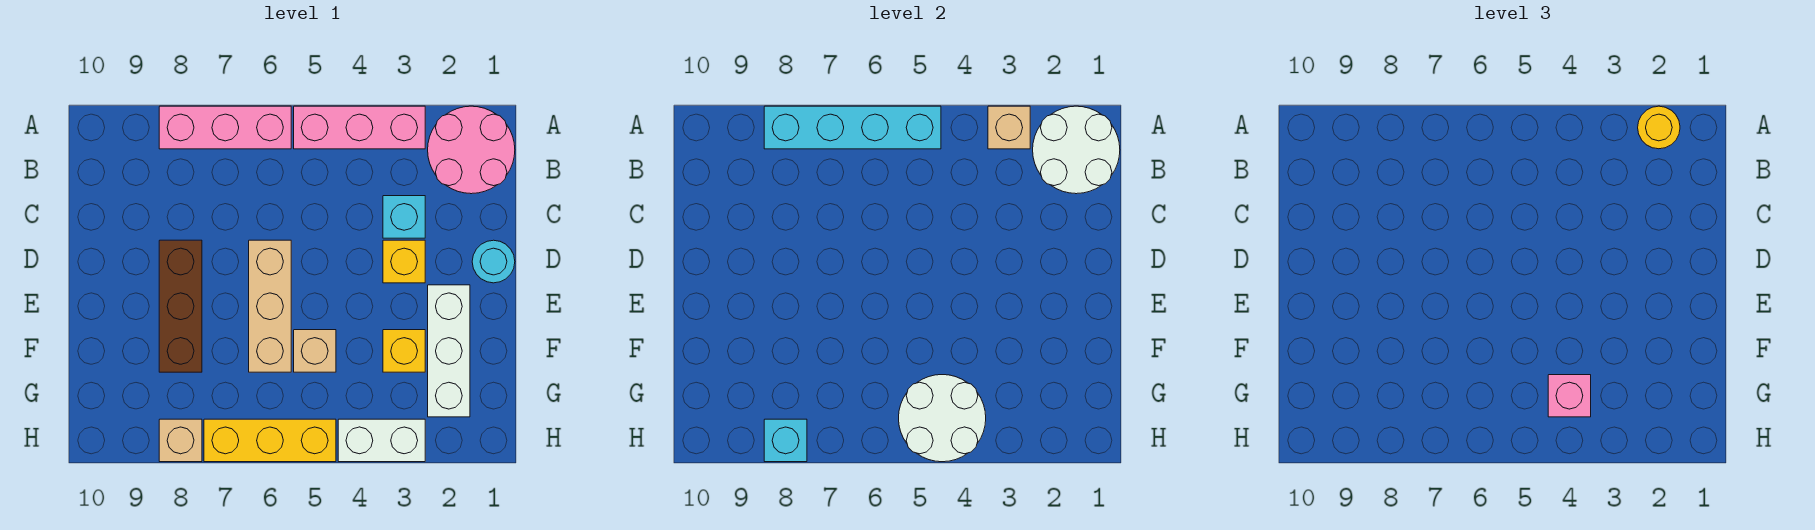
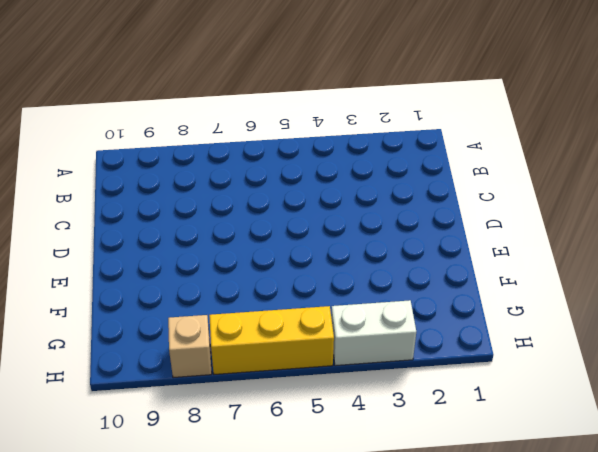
none -> pink round brick A1:B2 level 1
none -> pink brick A3:A5 level 1
none -> pink brick A6:A8 level 1

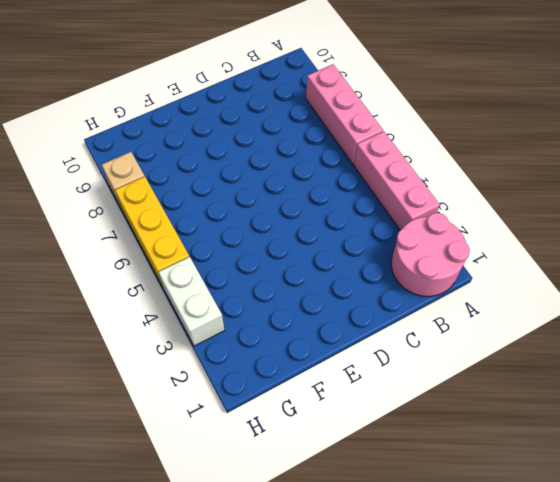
none -> cyan brick C3 level 1
none -> cyan round brick D1 level 1
none -> yellow brick D3 level 1

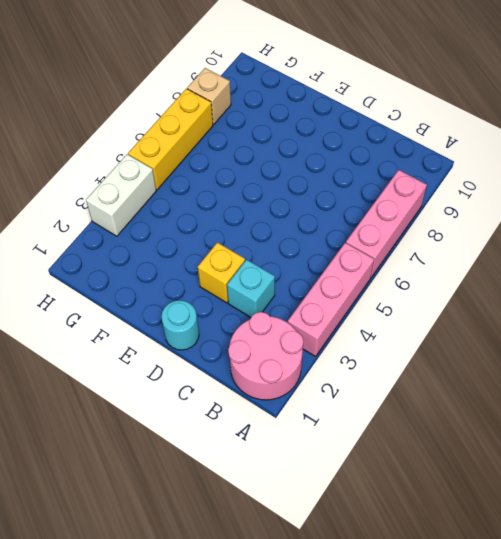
none -> tan brick D6:F6 level 1
none -> brown brick D8:F8 level 1
none -> white brick E2:G2 level 1

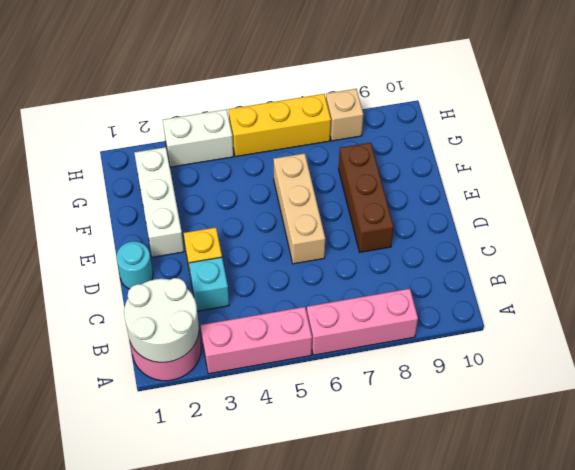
none -> yellow brick F3 level 1
none -> tan brick F5 level 1
none -> tan brick A3 level 2

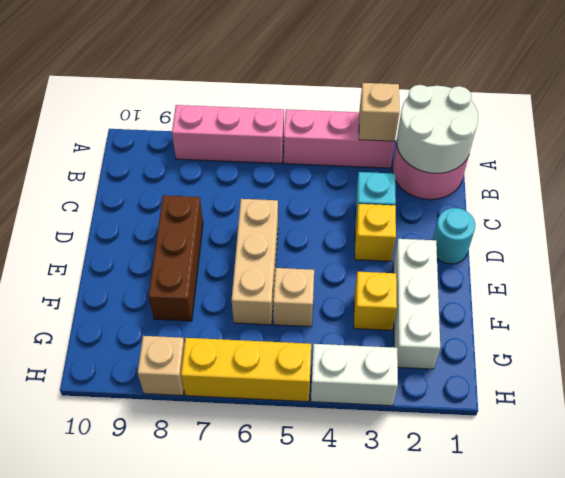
none -> cyan brick A5:A8 level 2
none -> white round brick G4:H5 level 2
none -> cyan brick H8 level 2

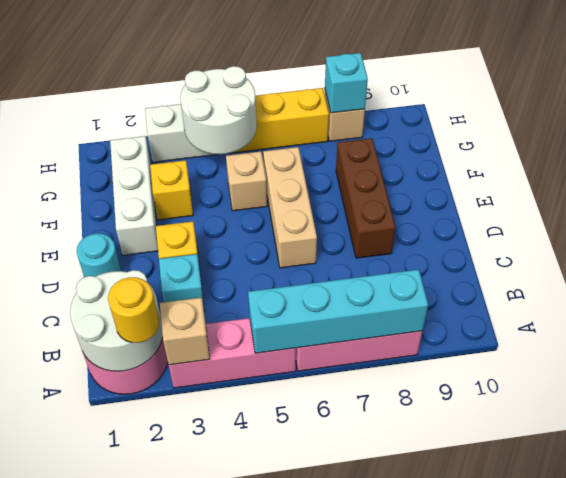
none -> pink brick G4 level 3

